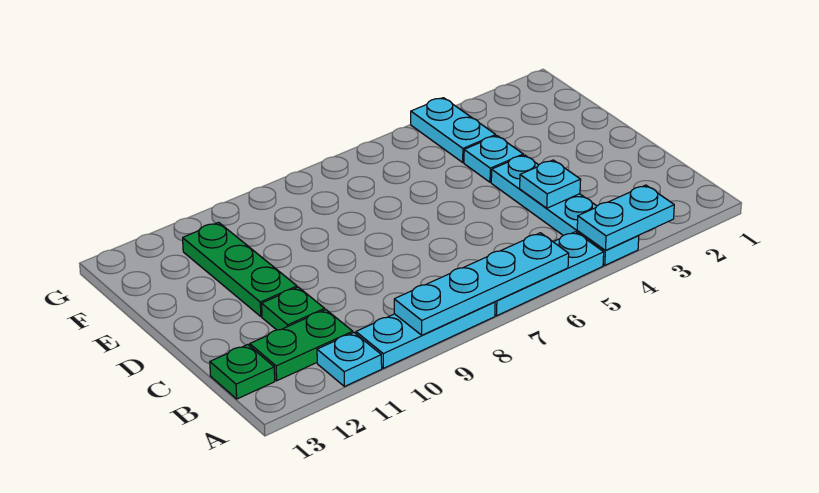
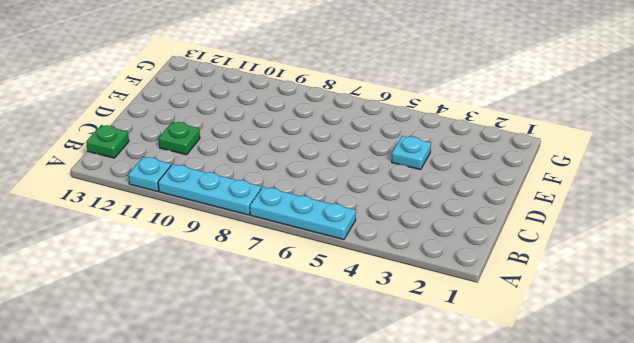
none -> cyan plate A4:D4 level 1
none -> green plate B11:B12 level 1
none -> green plate D11:F11 level 1

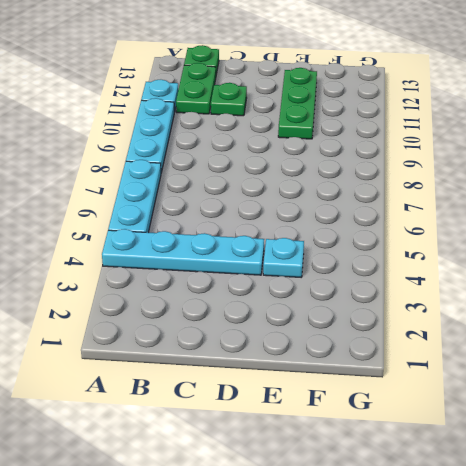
green plate E10:E12 level 1 -> green plate D11:F11 level 1
none -> cyan plate F4:G4 level 1
none -> cyan plate A3:A4 level 2
none -> cyan plate A6:A9 level 2

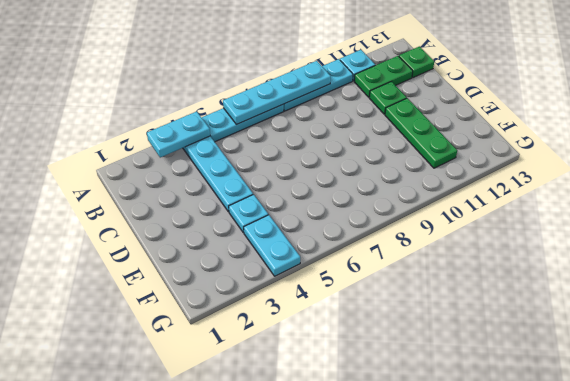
none -> cyan plate C4 level 2

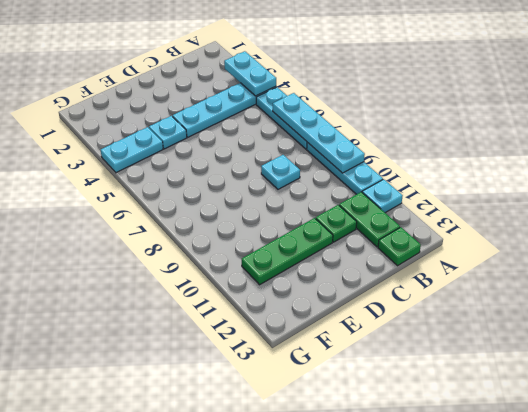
cyan plate C8 level 1 -> cyan plate C4 level 2

